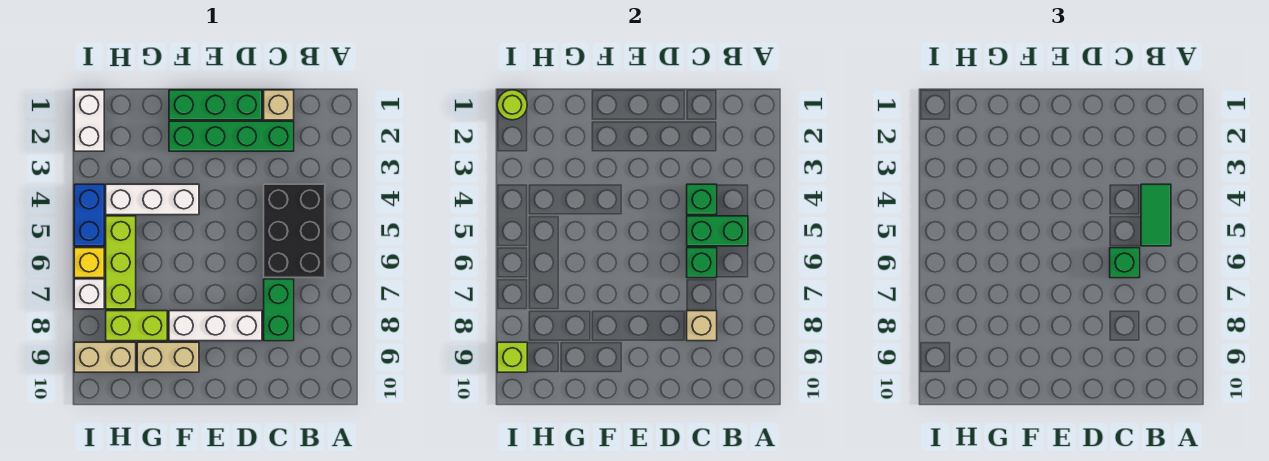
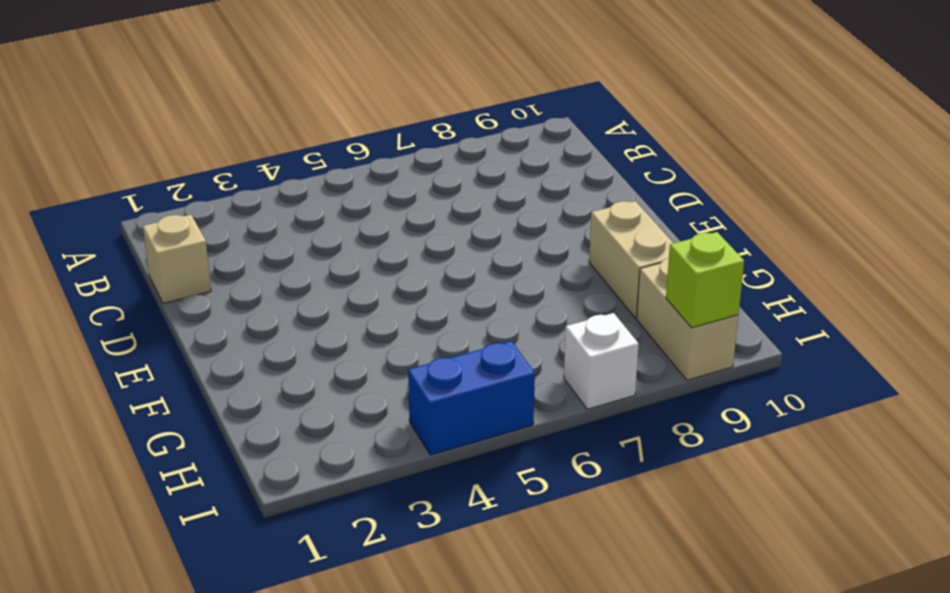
none -> black brick B4:C6 level 1
none -> green brick C2:F2 level 1
none -> green brick C7:C8 level 1

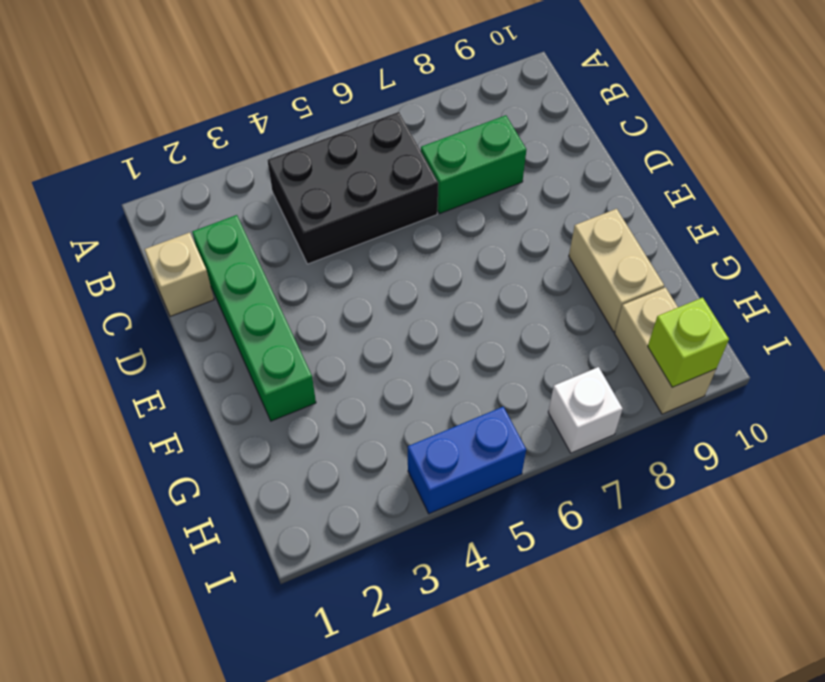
none -> green brick D1:F1 level 1
none -> white brick D8:F8 level 1
none -> white brick F4:H4 level 1

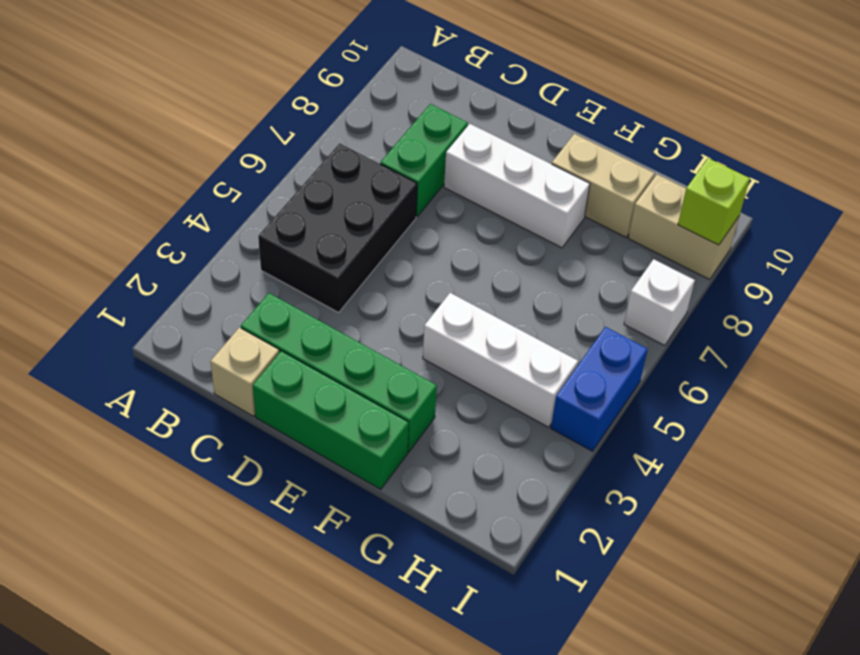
none -> lime brick G8:H8 level 1
none -> lime brick H5:H7 level 1
none -> white brick I1:I2 level 1

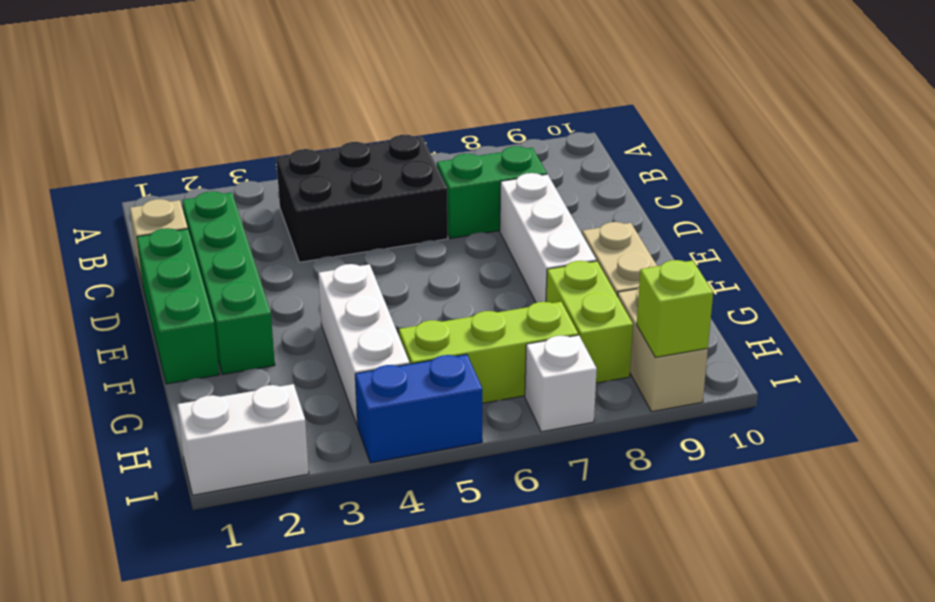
none -> yellow brick I6 level 1
none -> green brick B5:C5 level 2
none -> green brick C4 level 2

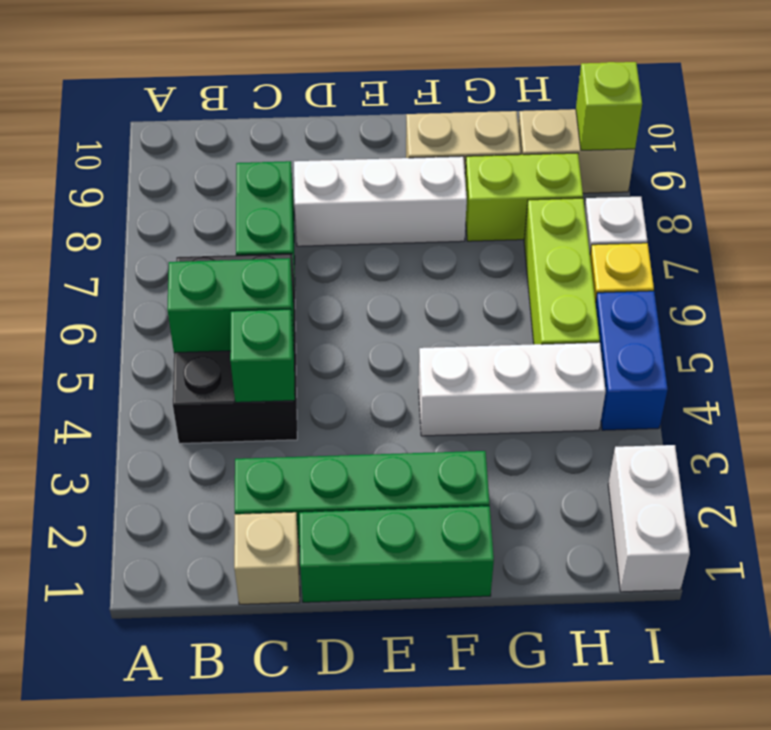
none -> green brick C6 level 2
none -> tan brick C8 level 2
none -> lime round brick I1 level 2

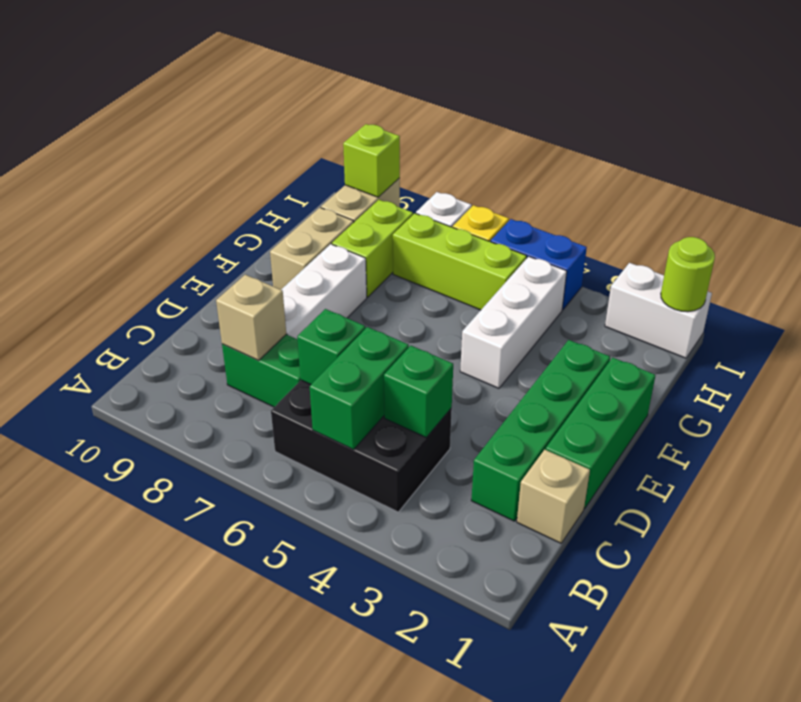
none -> green tile B4:B5 level 3
none -> green brick C6 level 3

